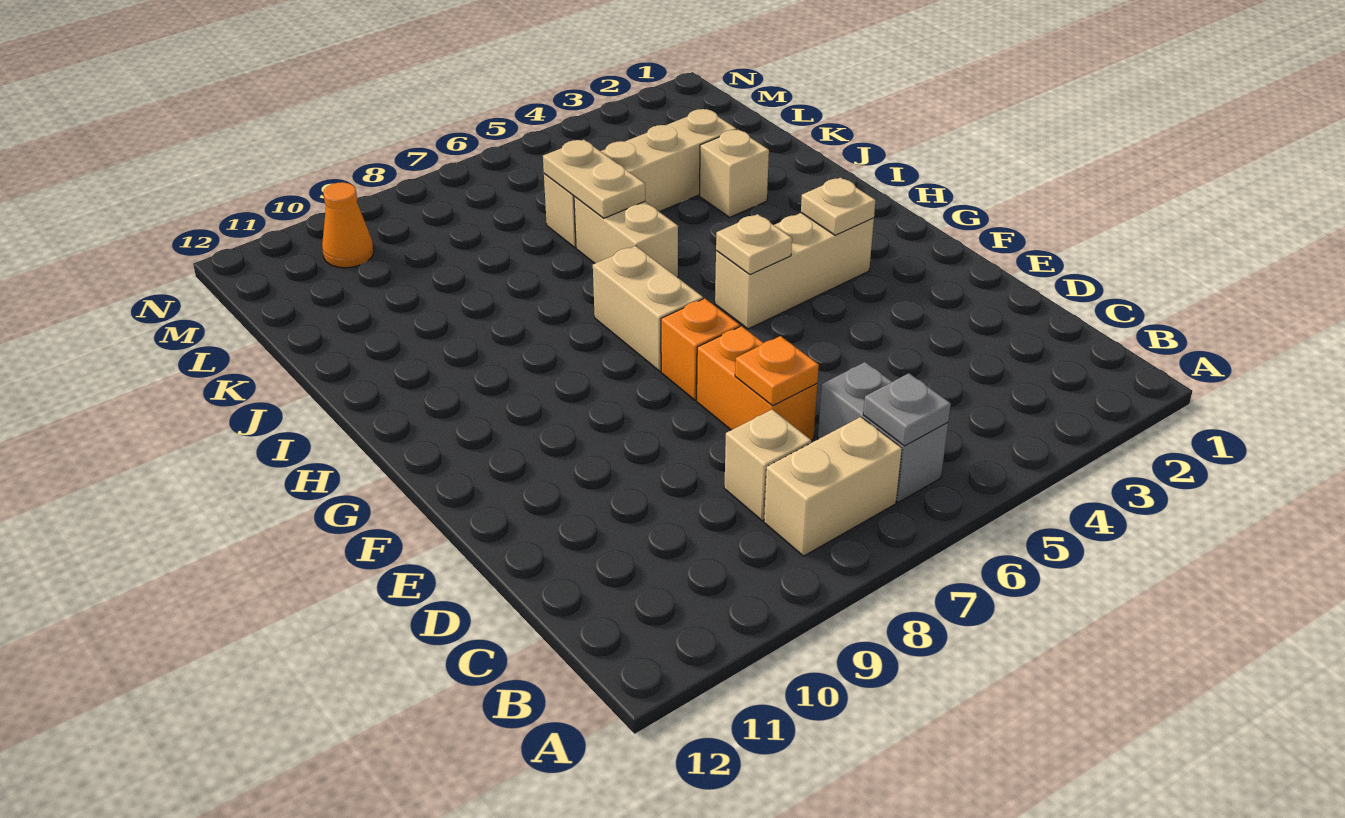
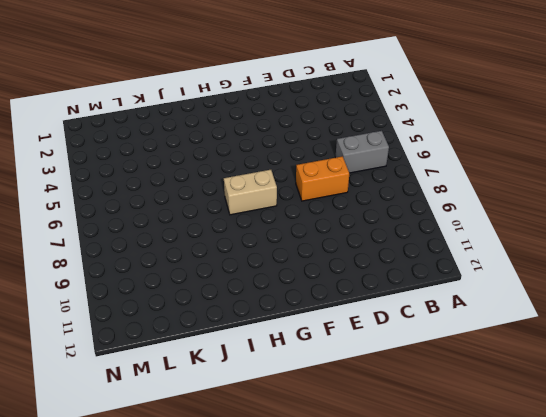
none -> tan brick B7:B8 level 1
none -> tan brick C8 level 1
none -> orange brick F7 level 1

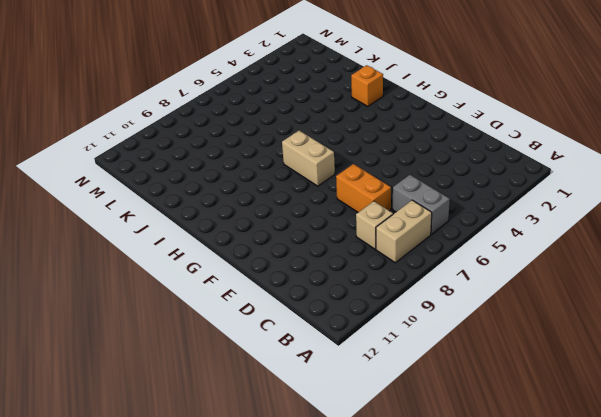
orange brick I2 level 1 -> orange brick F7 level 1
none -> tan brick G3:G5 level 1
none -> tan brick I6:J6 level 1
none -> tan brick J3 level 1

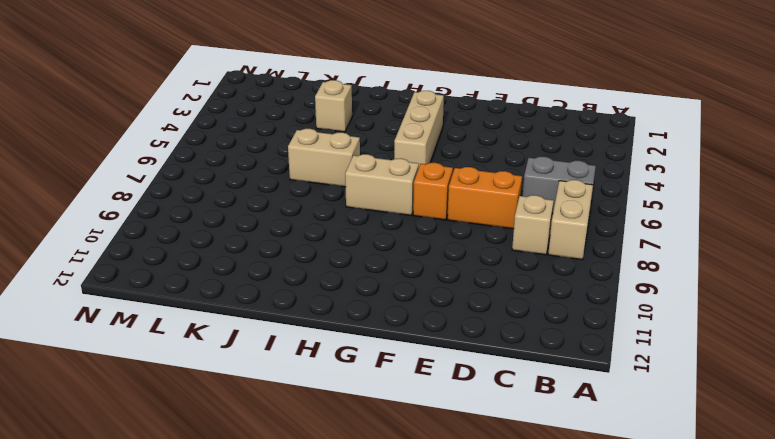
none -> tan brick K3:K6 level 1
none -> orange cone M10 level 1
none -> grey plate B6 level 2

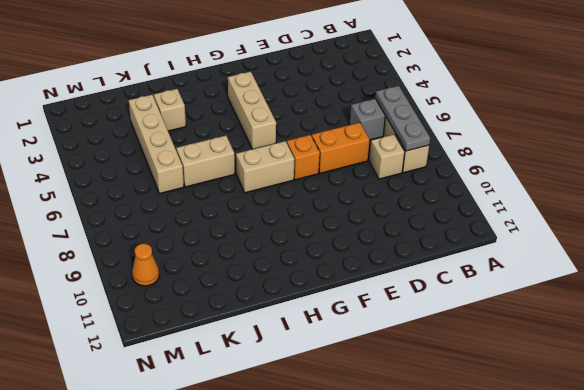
grey plate B6:B8 level 2 -> grey plate B6 level 2
none -> orange plate D7 level 2
none -> tan plate G3 level 2
none -> tan plate G5 level 2

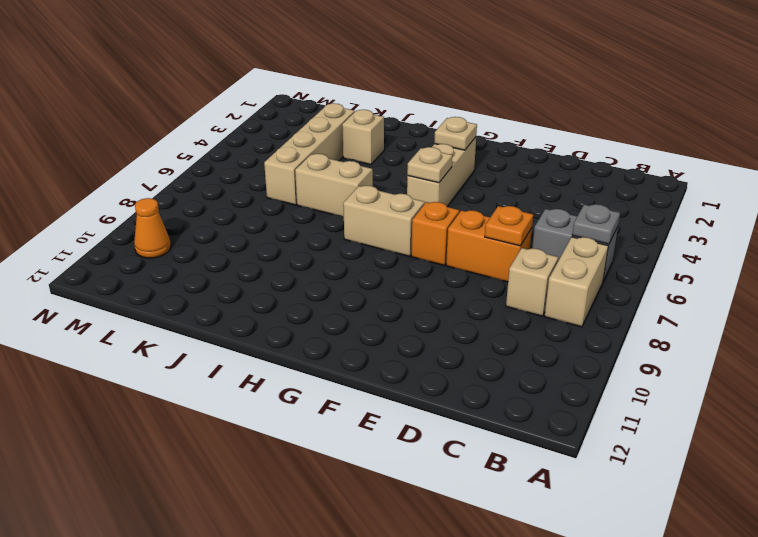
none -> tan plate J6:K6 level 2

